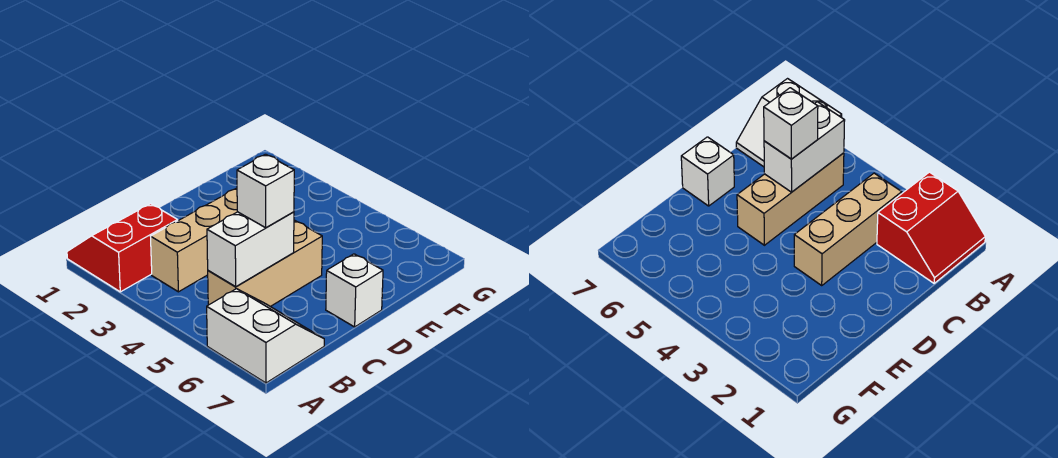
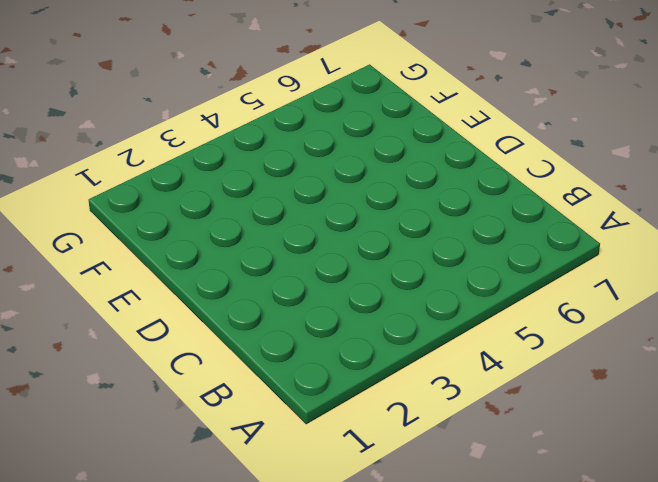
none -> red slope A1:B2 level 1 top 2
none -> white slope A6:B7 level 1 top A

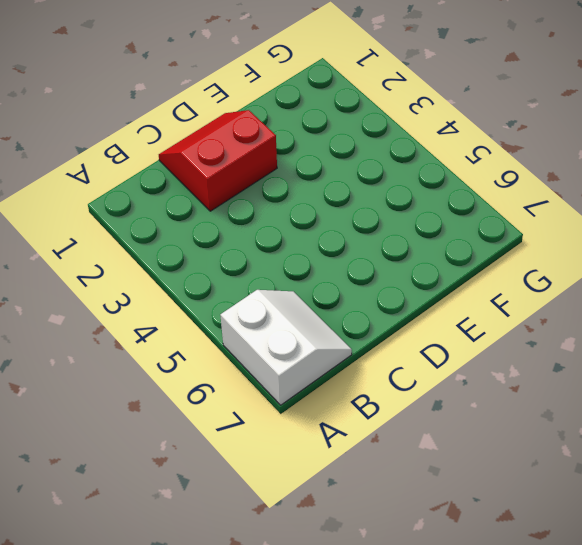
red slope C1:D2 level 1 top 2 -> red slope A1:B2 level 1 top 2
none -> tan brick B3:D3 level 1
none -> tan brick B5:D5 level 1

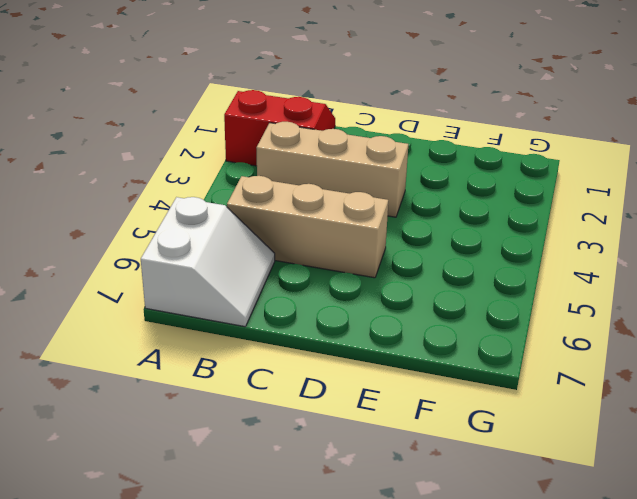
none -> white brick D7 level 1
none -> white brick B5:C5 level 2

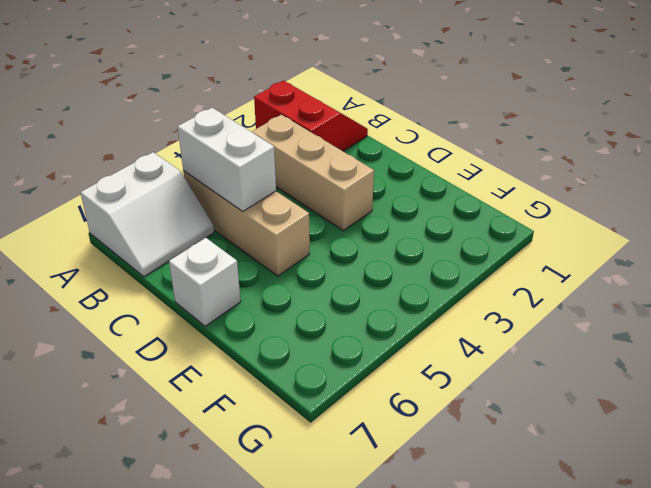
none -> white brick C5 level 3

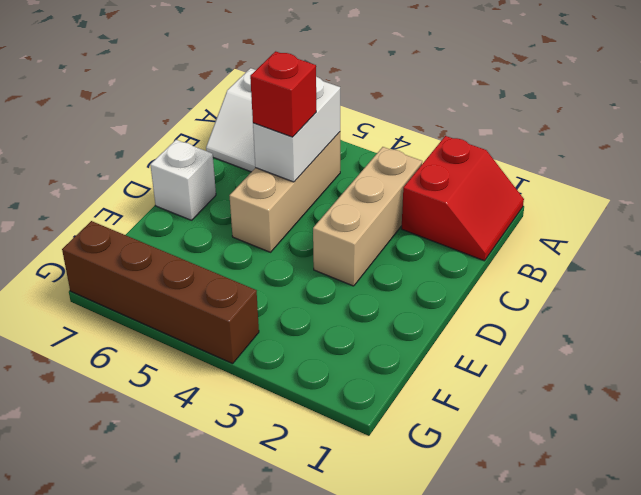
red brick C5 level 3 -> white brick C5 level 3
brown brick G4:G7 level 1 -> none

